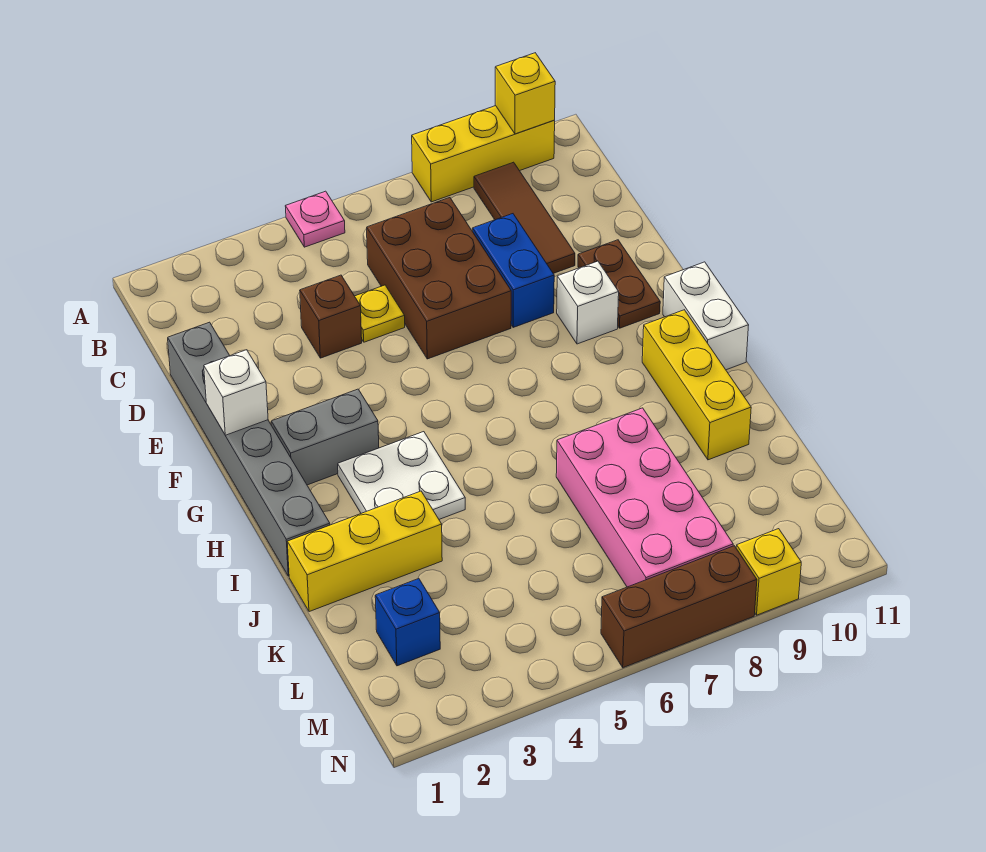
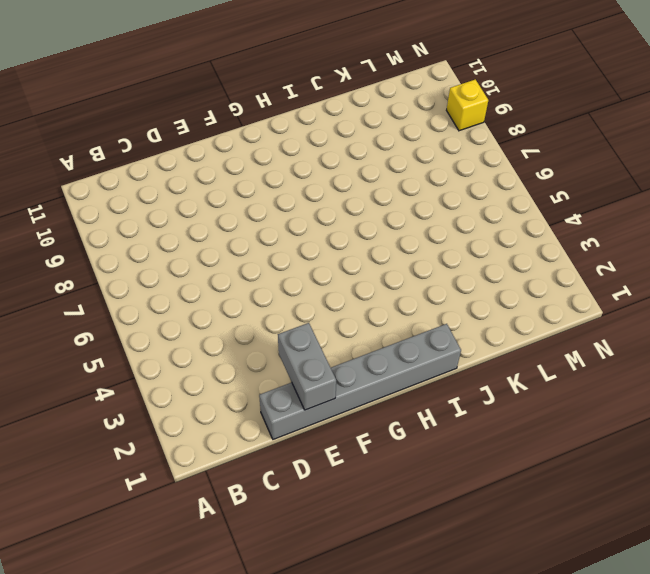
grey brick E1:E2 level 2 -> grey brick G2:G3 level 1
none -> pink plate A5 level 1
none -> yellow brick A8:A10 level 1
none -> brown tile B9:D9 level 1

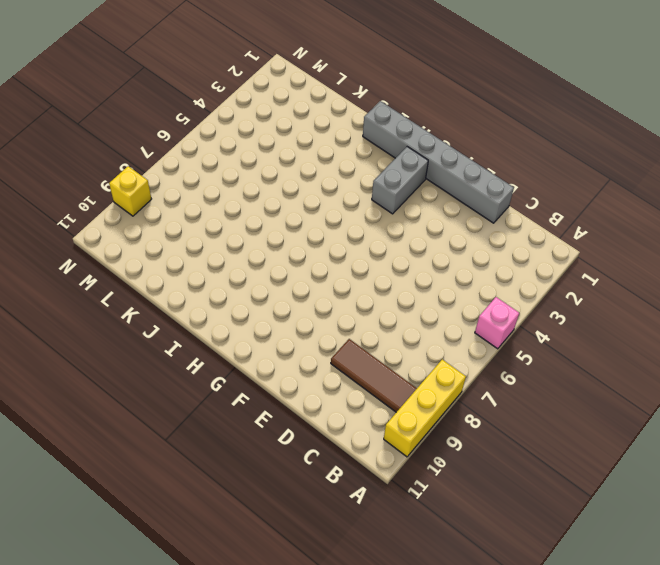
pink brick A5 level 1 -> pink plate A5 level 1
none -> brown brick C6:E7 level 1
none -> brown brick D4 level 1
none -> yellow plate D5 level 1

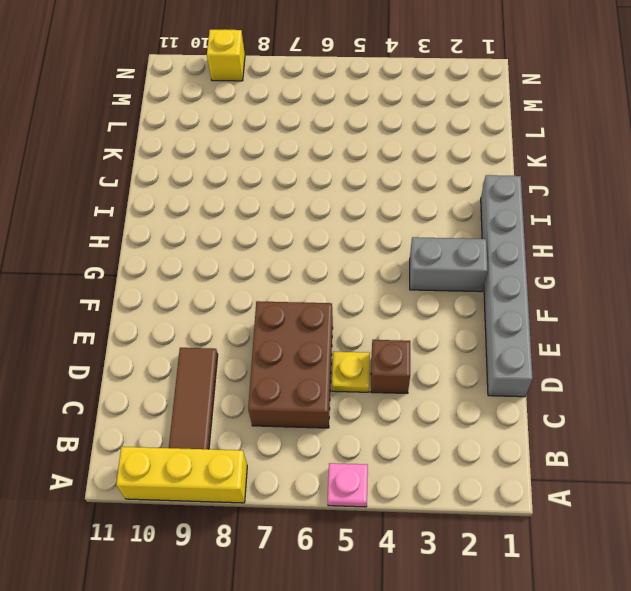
none -> blue brick D8:E8 level 1
none -> brown plate E10:F10 level 1
none -> white brick F9 level 1

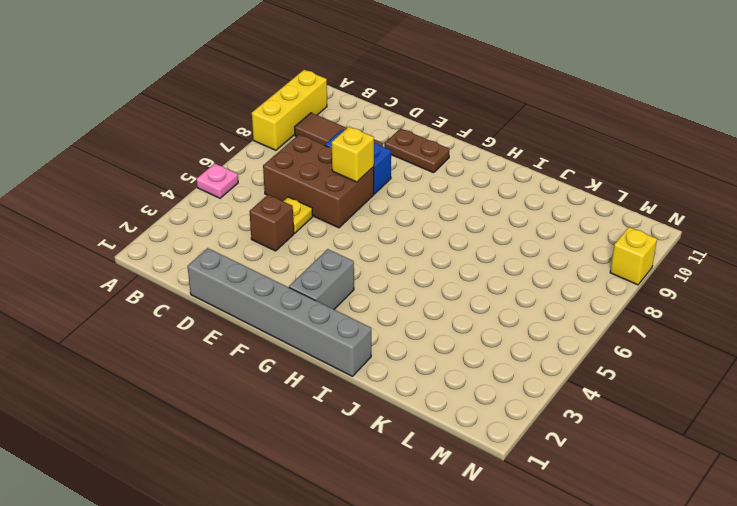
yellow brick E7 level 2 -> yellow brick A10 level 2
none -> white brick F9 level 1
none -> white brick G11:H11 level 1
none -> white plate H3:I4 level 1

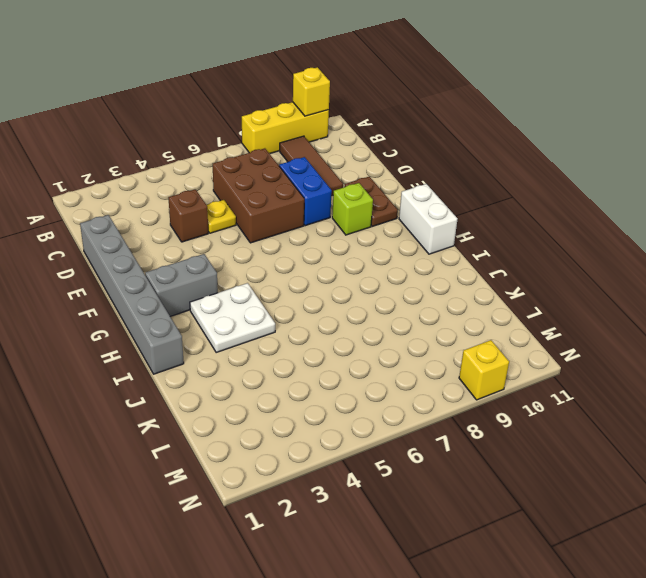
lime brick F9 level 1 -> white brick F9 level 1
none -> pink plate A5 level 1
none -> yellow brick H10:J10 level 1
none -> yellow brick J1:J3 level 1

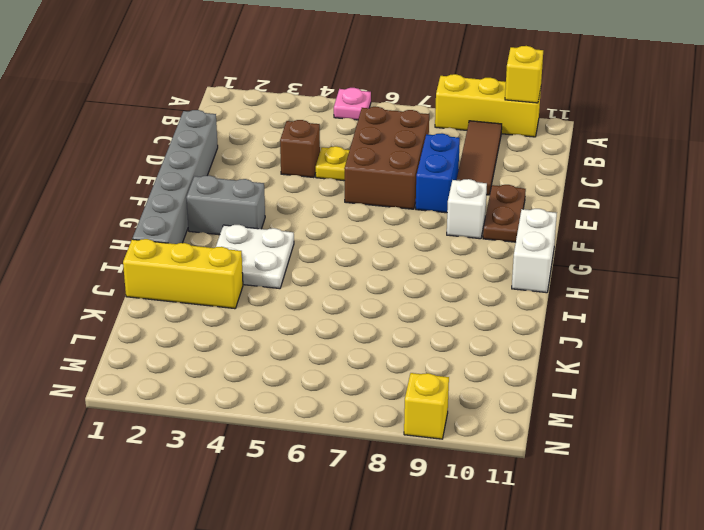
none -> yellow brick H10:J10 level 1
none -> pink brick J7:M8 level 1
none -> blue brick L2 level 1

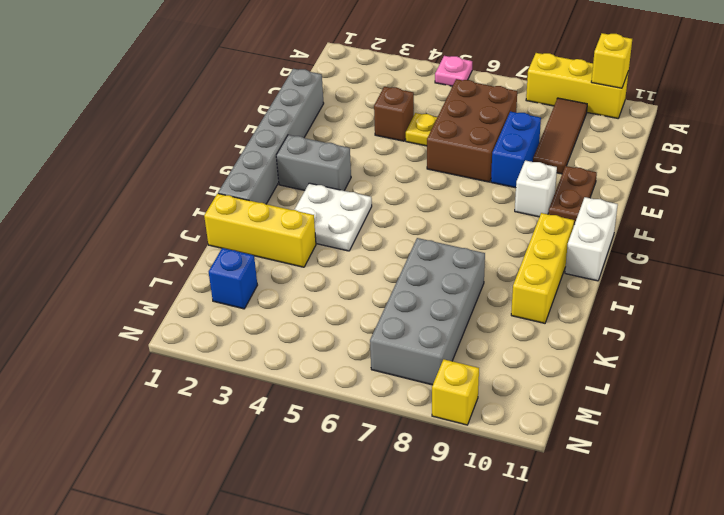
grey brick J7:M8 level 1 -> pink brick J7:M8 level 1
none -> brown brick N6:N8 level 1
none -> white brick F1 level 2

